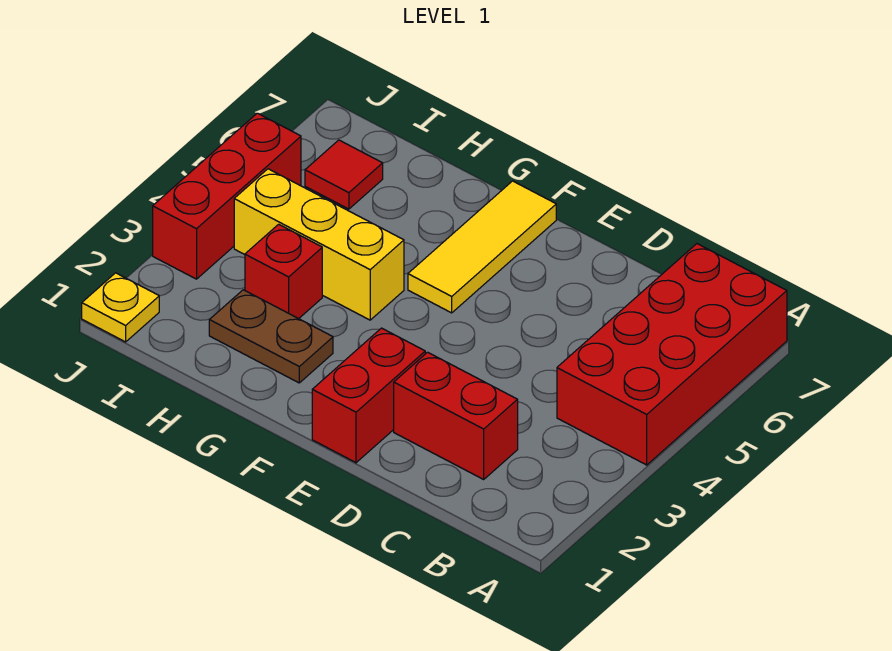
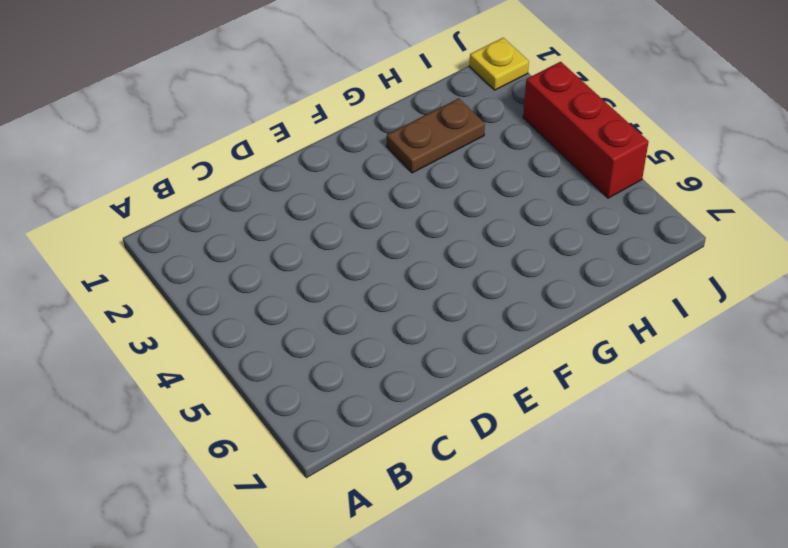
none -> red brick A4:B7 level 1
none -> red brick C2:D2 level 1

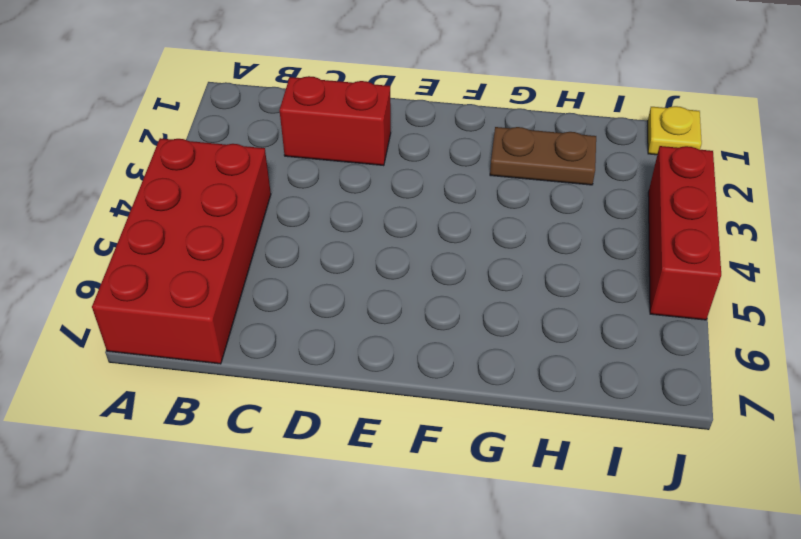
none -> red brick E1:E2 level 1
none -> yellow tile F5:F7 level 1

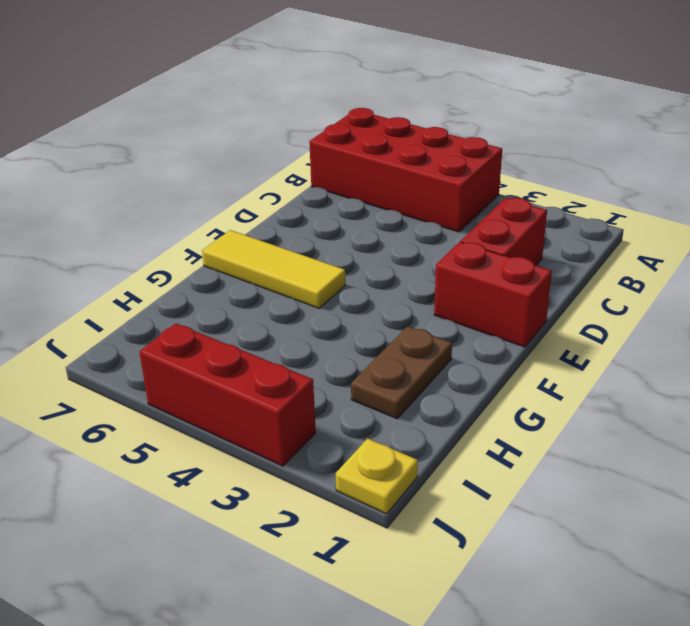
none -> yellow brick G4:I4 level 1
none -> red brick H3 level 1

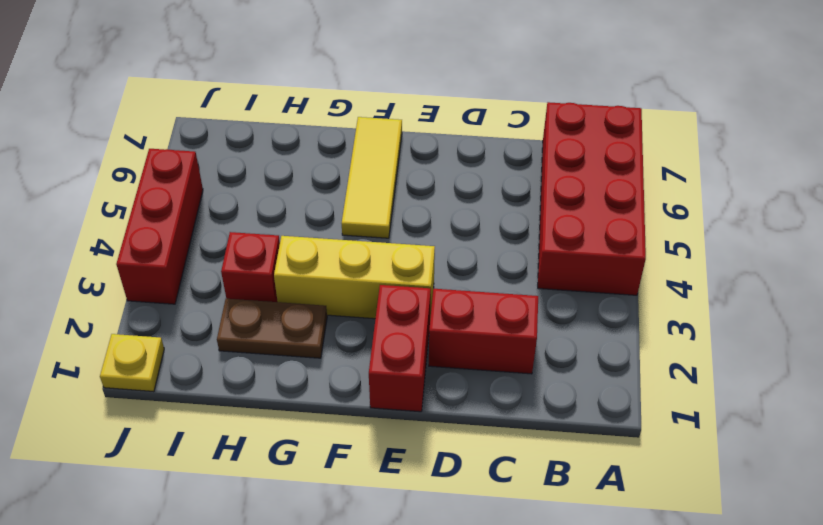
yellow brick E3:G3 level 1 -> yellow brick G4:I4 level 1
none -> red tile I6 level 1

